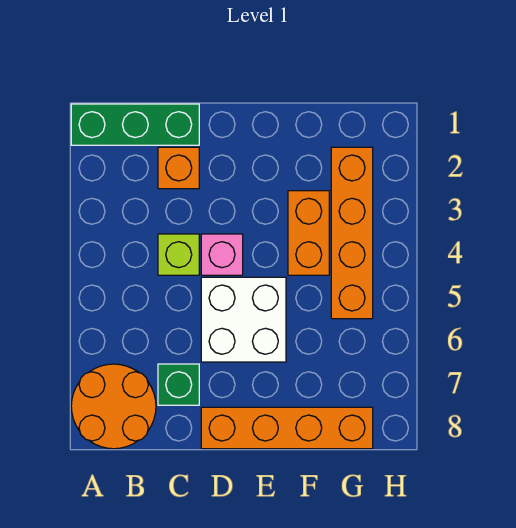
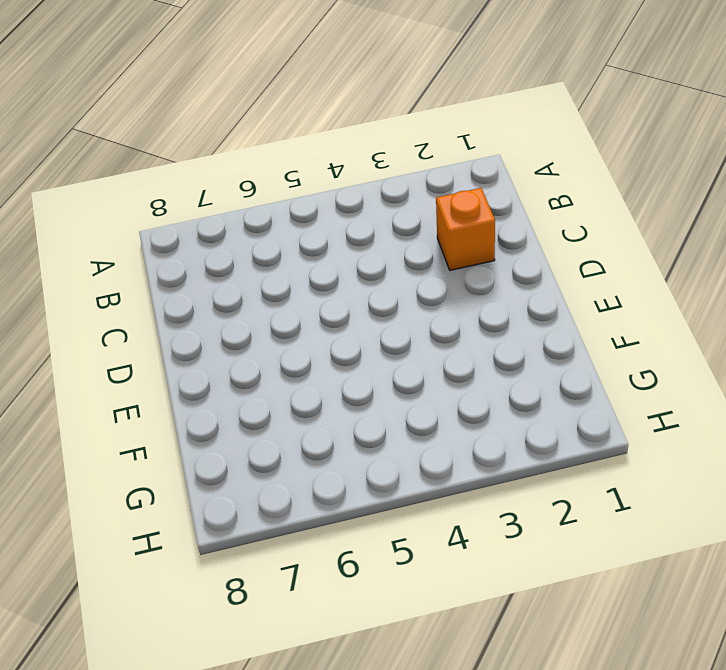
none -> green brick A1:C1 level 1
none -> orange round brick A7:B8 level 1

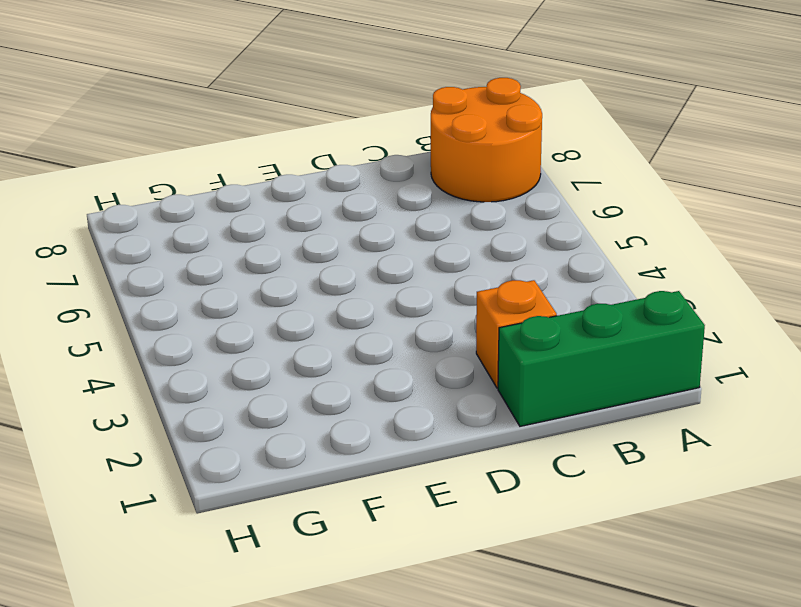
none -> lime brick C4 level 1
none -> green brick C7 level 1

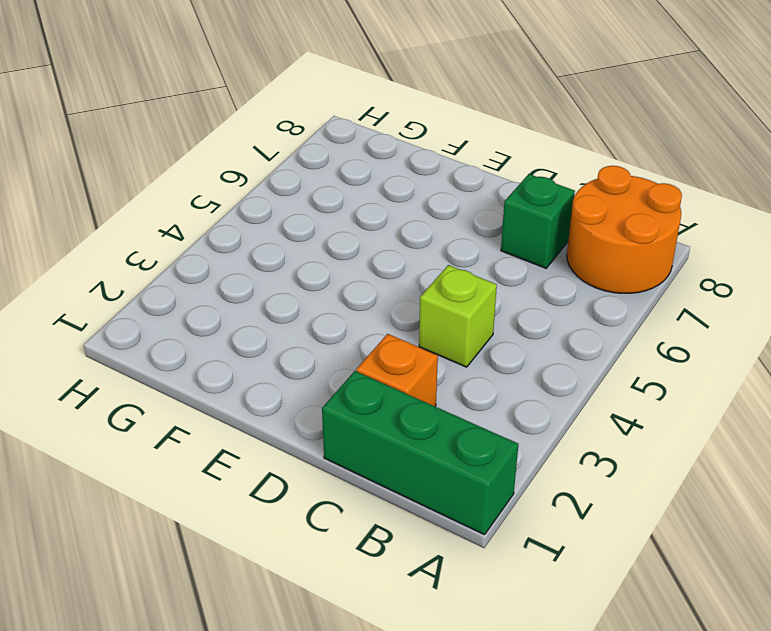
none -> pink brick D4 level 1
none -> white brick D5:E6 level 1

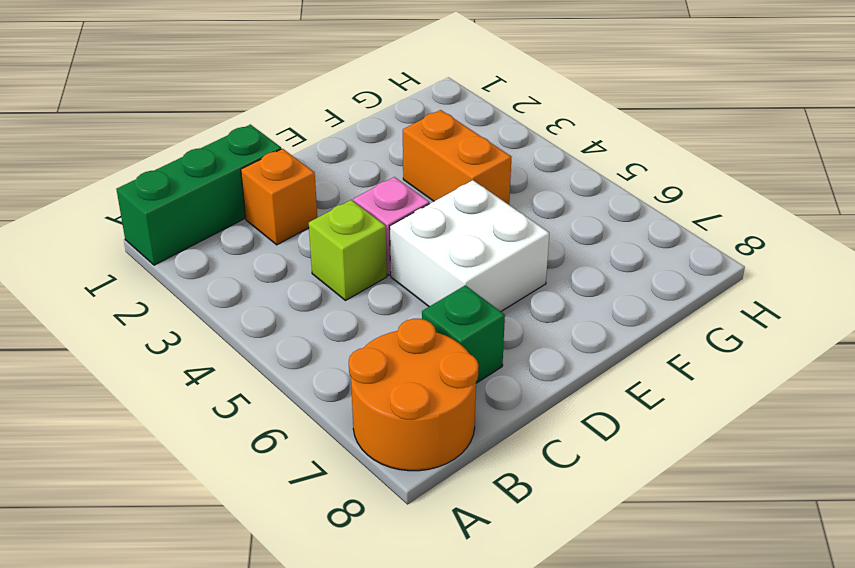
none -> orange brick D8:G8 level 1
none -> orange brick G2:G5 level 1

